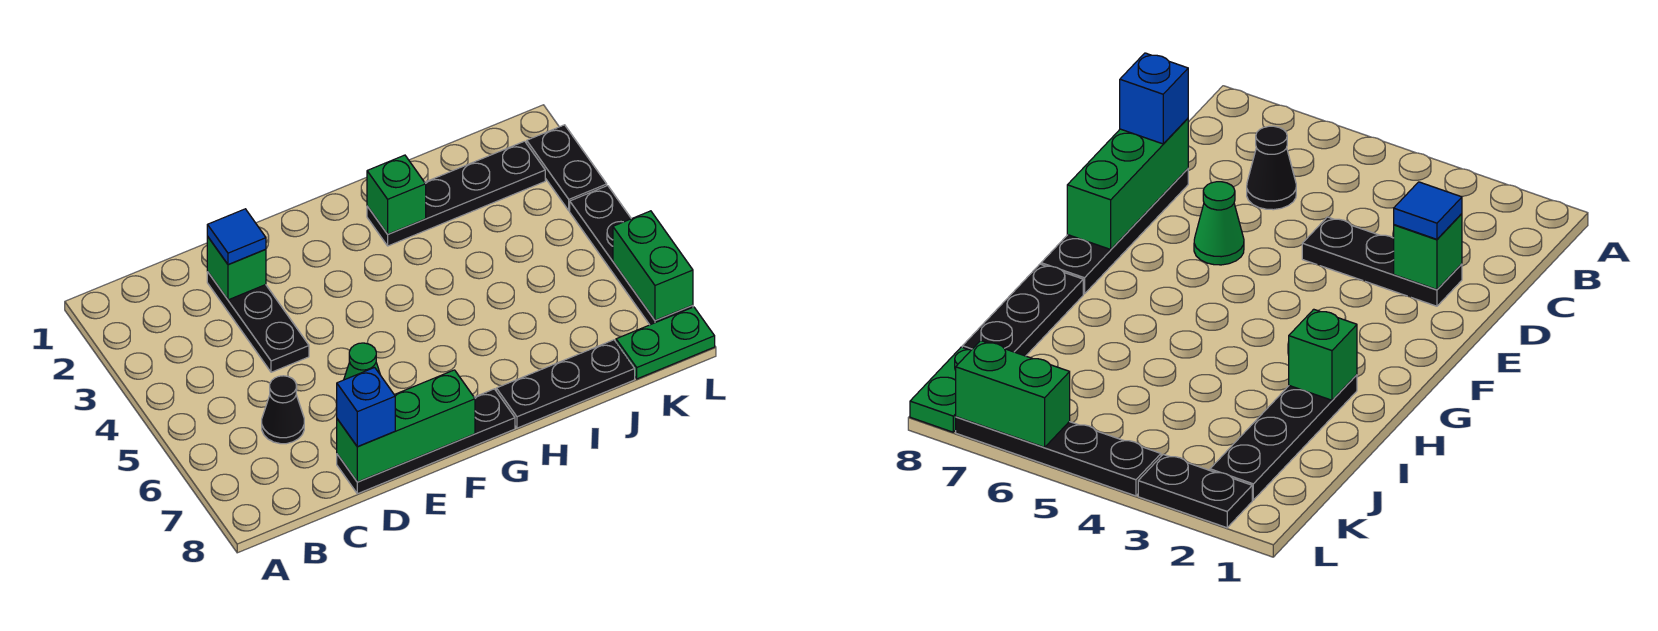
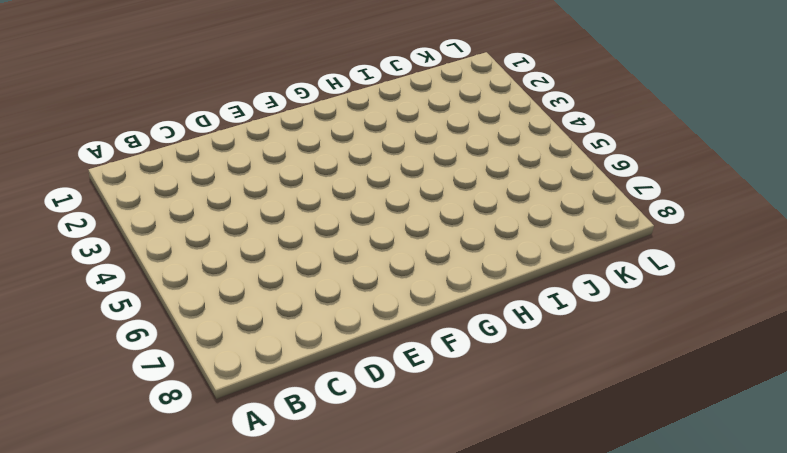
none -> black cone C6 level 1
none -> black plate D2:D4 level 1
none -> black plate D8:G8 level 1

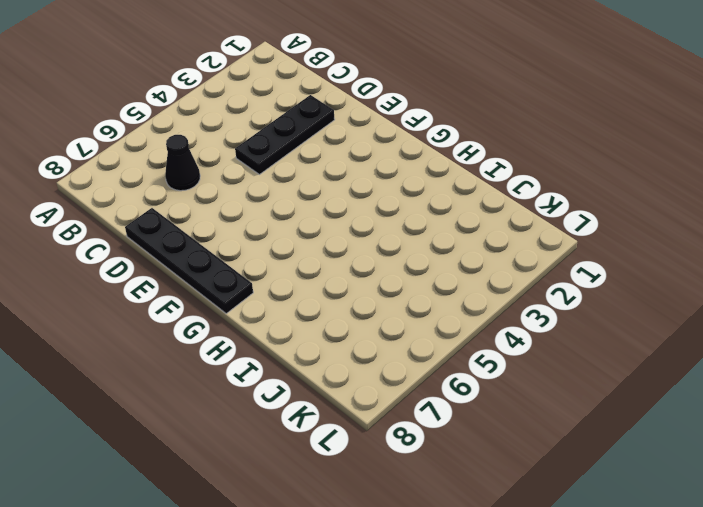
none -> green cone E6 level 1
none -> black plate H2:K2 level 1
none -> black plate H8:J8 level 1

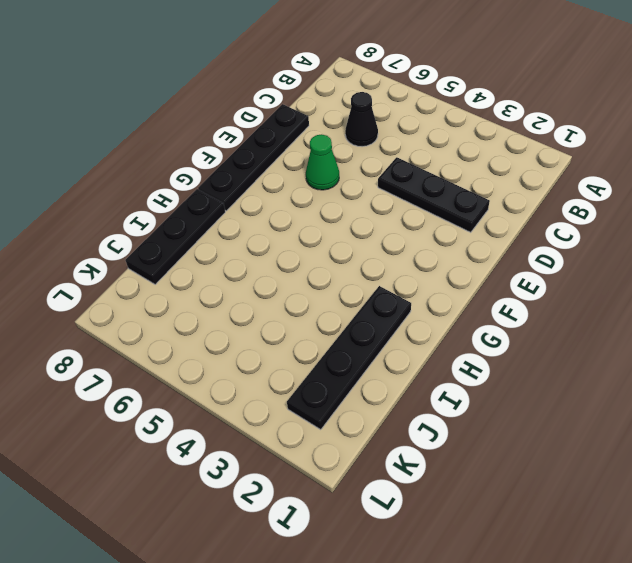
none -> green plate K8:L8 level 1
none -> black plate L2:L3 level 1
none -> black plate L4:L7 level 1

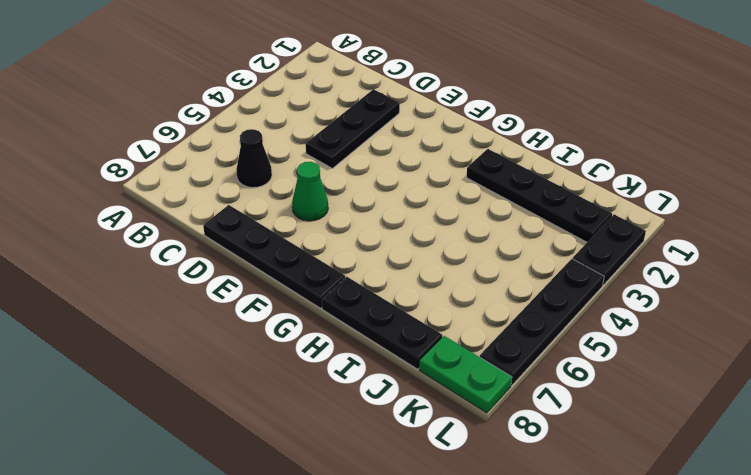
none -> green brick D2 level 2
none -> green brick D8:F8 level 2
none -> green brick H2 level 2

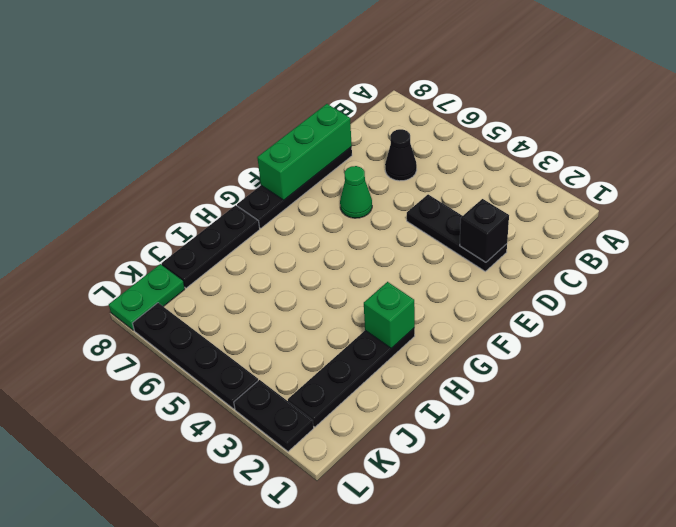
black brick D2 level 2 -> green brick D2 level 2
none -> green brick L6:L7 level 2
none -> blue tile D2 level 3
none -> blue brick D8 level 3

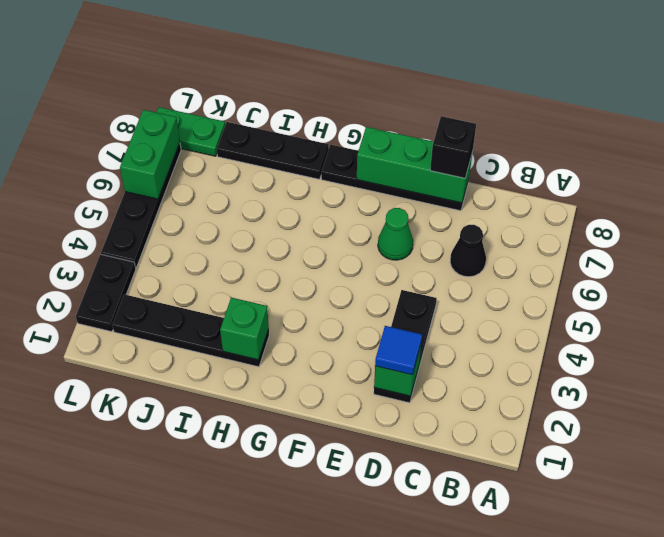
black brick D8 level 3 -> blue brick D8 level 3

